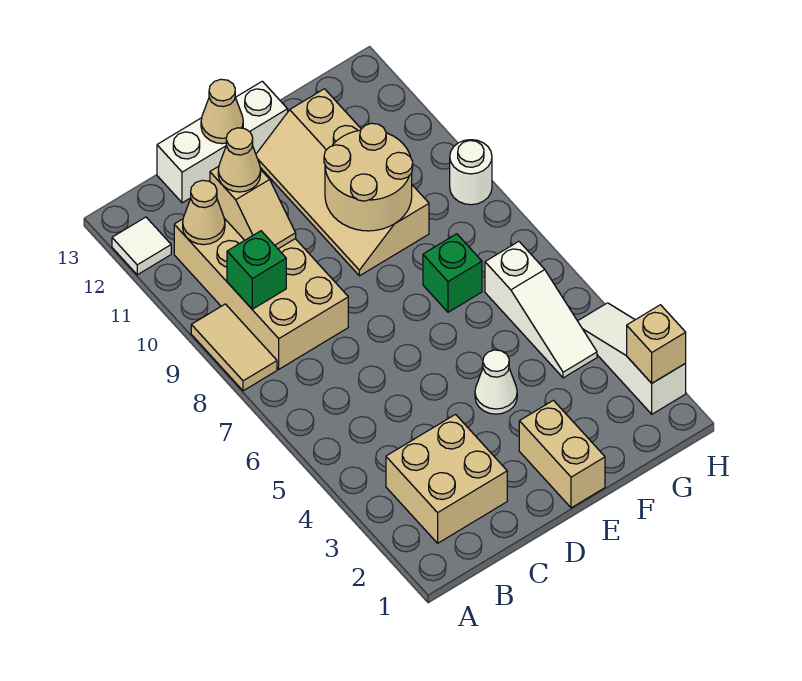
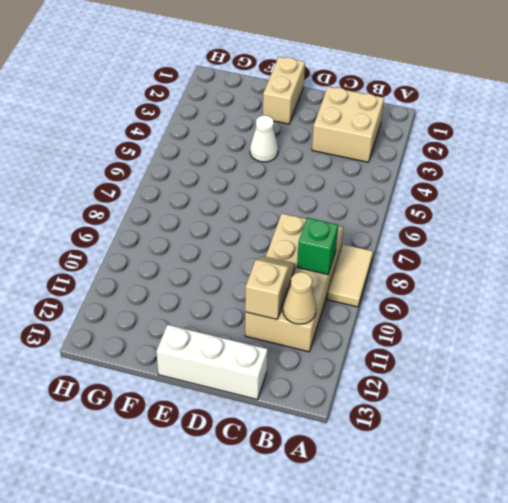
none -> white tile A12 level 1
none -> tan slope E9:F12 level 1 top F
none -> green brick F7 level 1

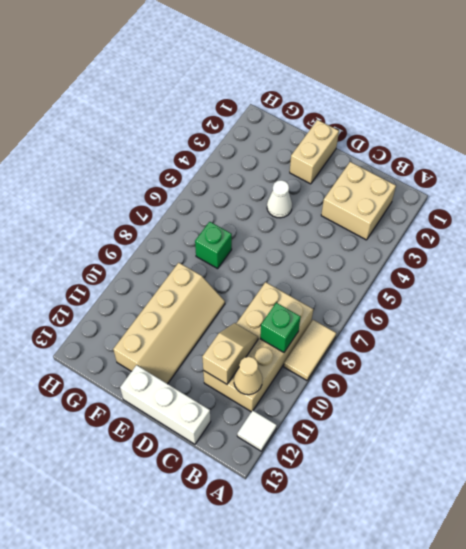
none -> white slope G4:G6 level 1 top 6
none -> white slope H2:H4 level 1 top 2
none -> white round brick H9 level 1

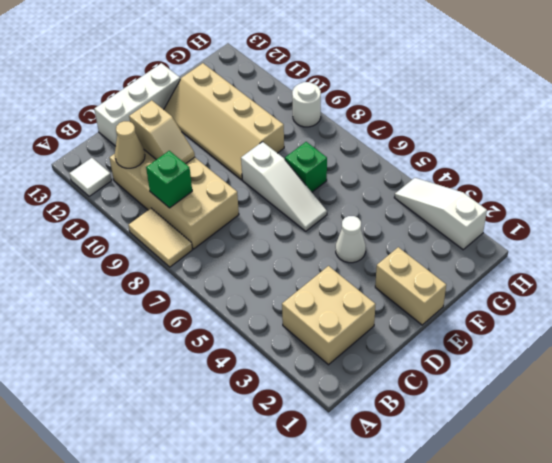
white slope E6:E8 level 1 top 8 -> white slope G4:G6 level 1 top 6
none -> tan cone D13 level 2
none -> tan round brick E9:F10 level 2
none -> tan brick H2 level 2

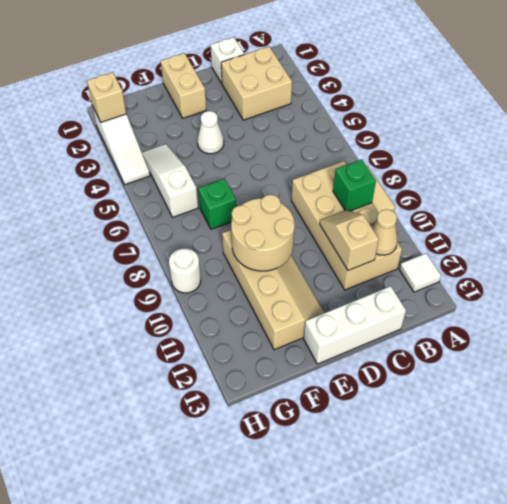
white brick C1 level 1 -> none
none -> tan cone D13 level 2
none -> tan cone C11 level 3

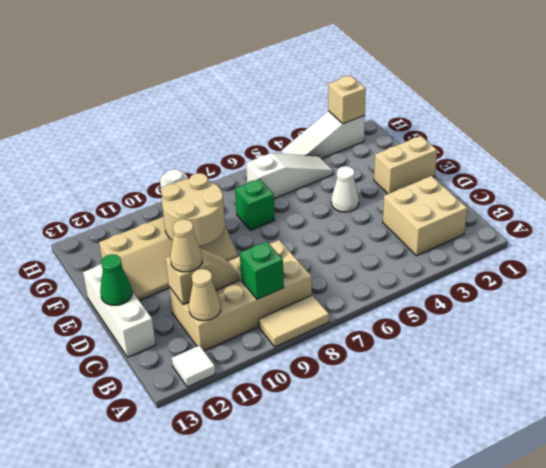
green cone D13 level 2 -> tan cone D13 level 2

